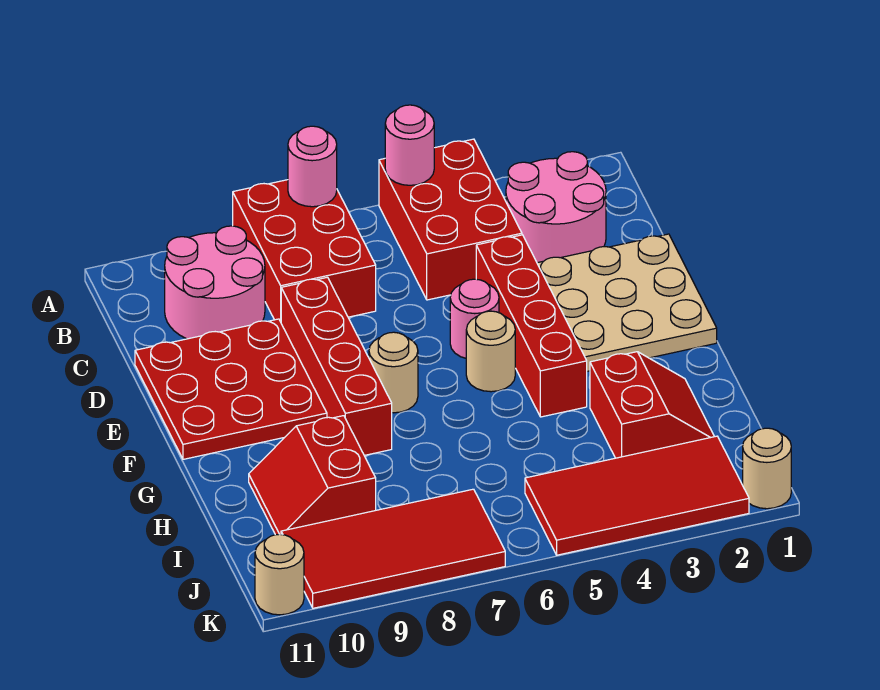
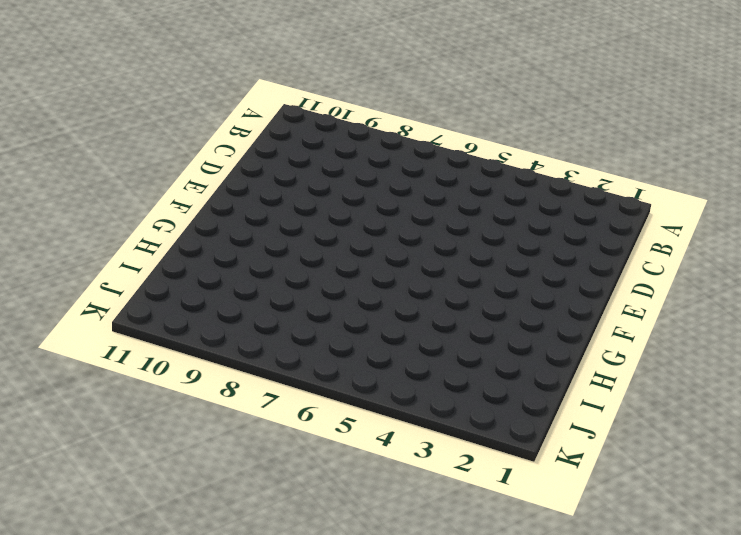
none -> red brick A4:C5 level 1
none -> red brick A7:C8 level 1
none -> pink round brick B2:C3 level 1

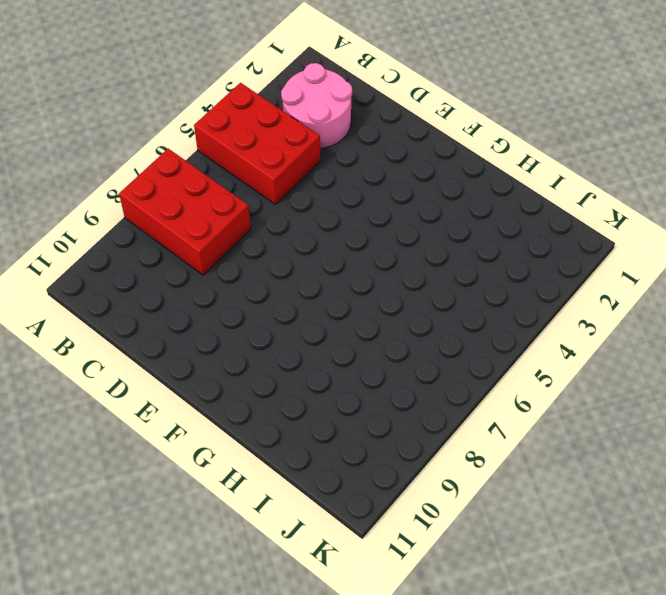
none -> pink round brick B9:C10 level 1
none -> tan plate D1:F3 level 1
none -> red brick D4:G4 level 1

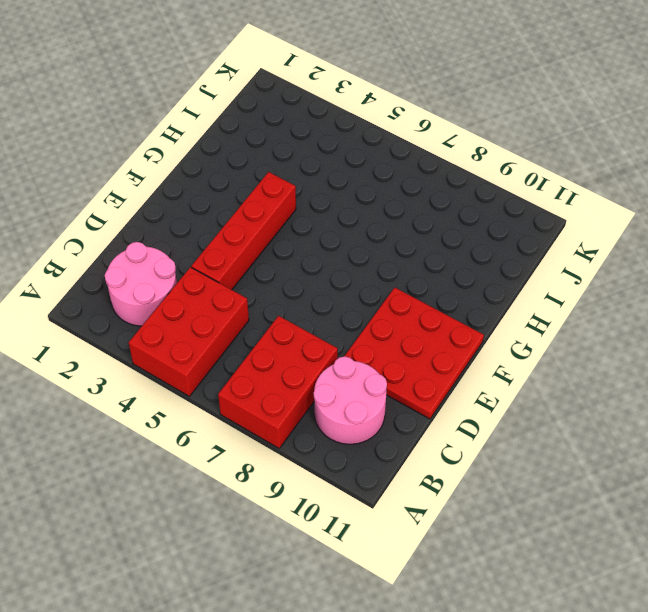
none -> tan plate D1:F3 level 1
none -> red brick D8:G8 level 1
none -> pink round brick E5 level 1

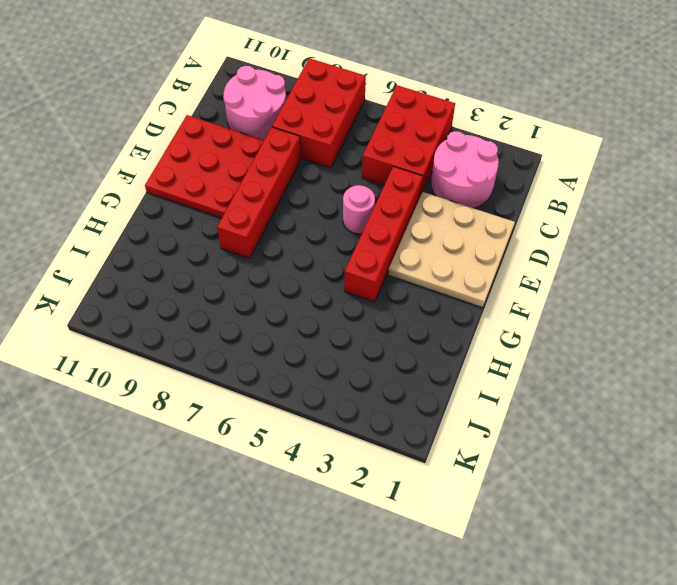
none -> tan round brick F5 level 1
none -> tan round brick F7 level 1
none -> red slope H2:I3 level 1 top 3

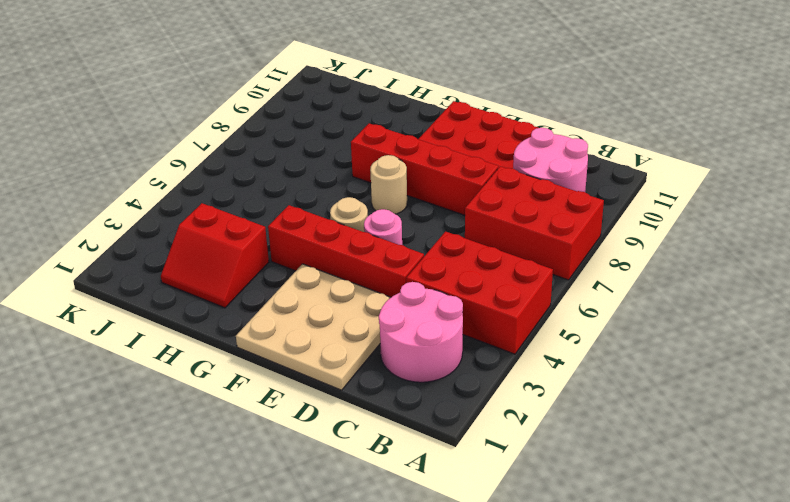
none -> red slope H9:I10 level 1 top 9
none -> red tile J2:K5 level 1
none -> red tile J7:K10 level 1

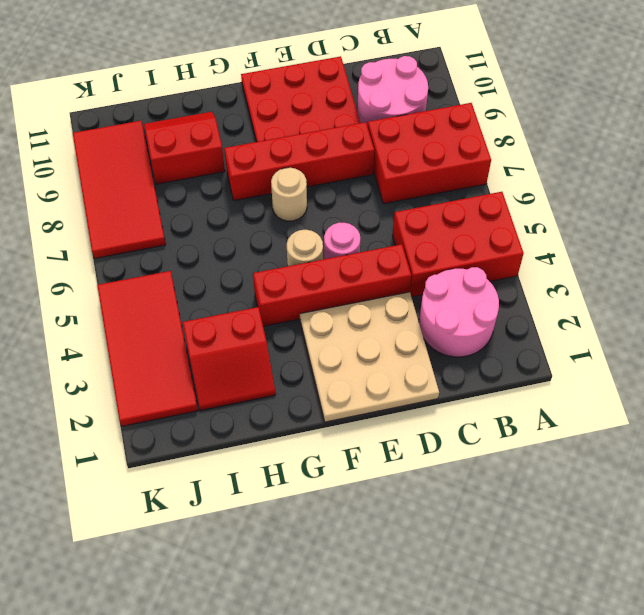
none -> tan round brick K1 level 1
none -> tan round brick K11 level 1
none -> pink round brick A5 level 2

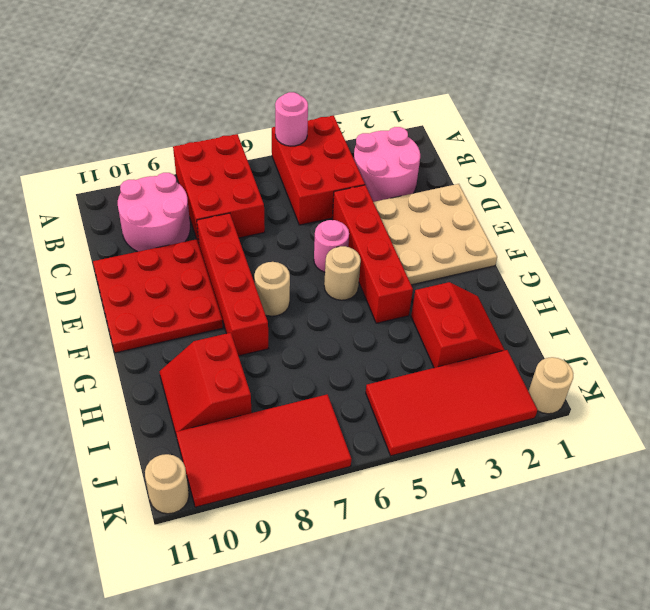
none -> pink round brick A7 level 2

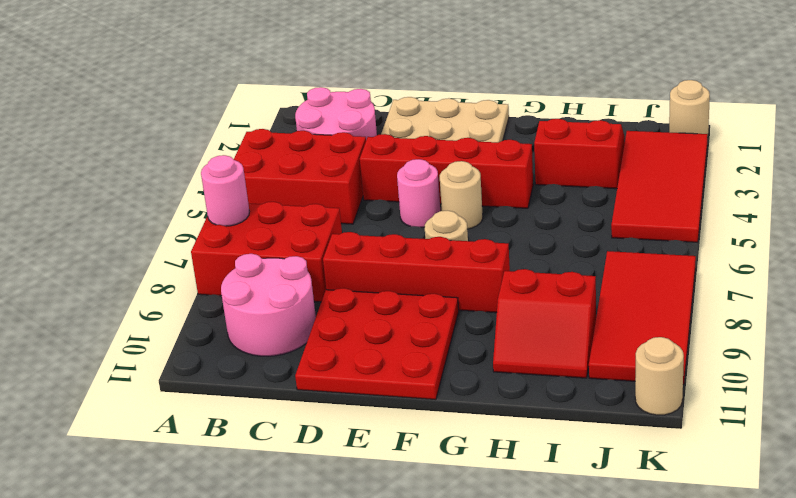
none -> pink round brick A5 level 2

